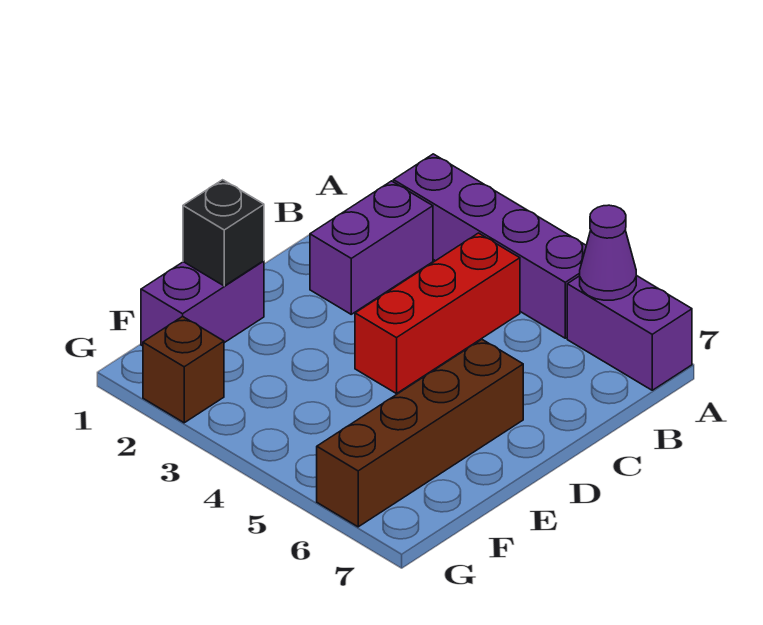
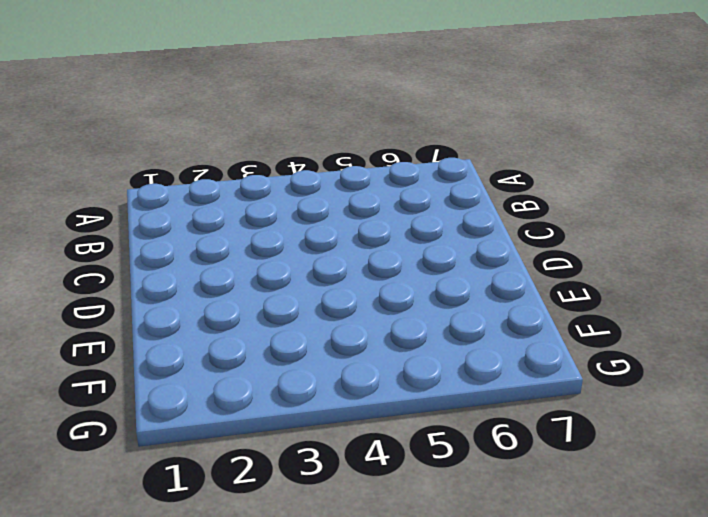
none -> purple brick A2:A5 level 1
none -> purple brick A6:A7 level 1

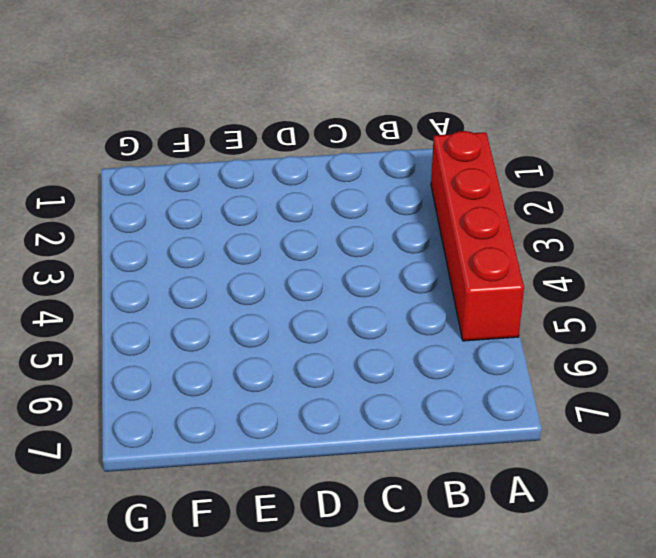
red brick A2:A5 level 1 -> purple brick A2:A5 level 1
none -> purple brick A6:A7 level 1
none -> purple brick B2:C2 level 1

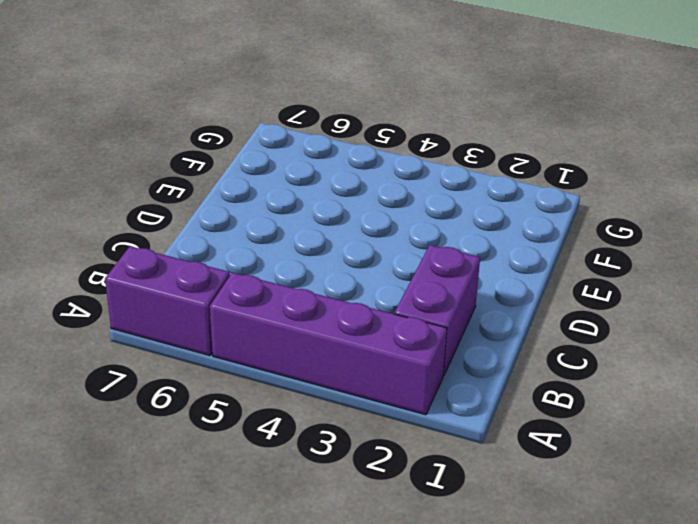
none -> red brick B4:D4 level 1
none -> brown brick D6:G6 level 1

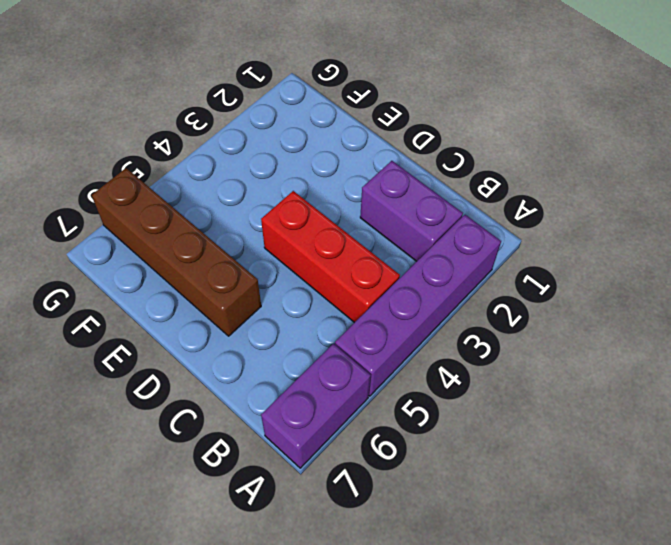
none -> purple brick E1:F1 level 1
none -> brown brick G2 level 1

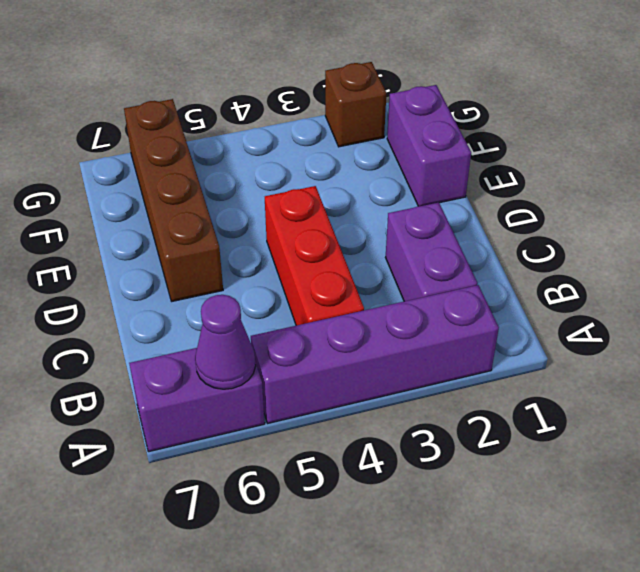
none -> black brick E1 level 2

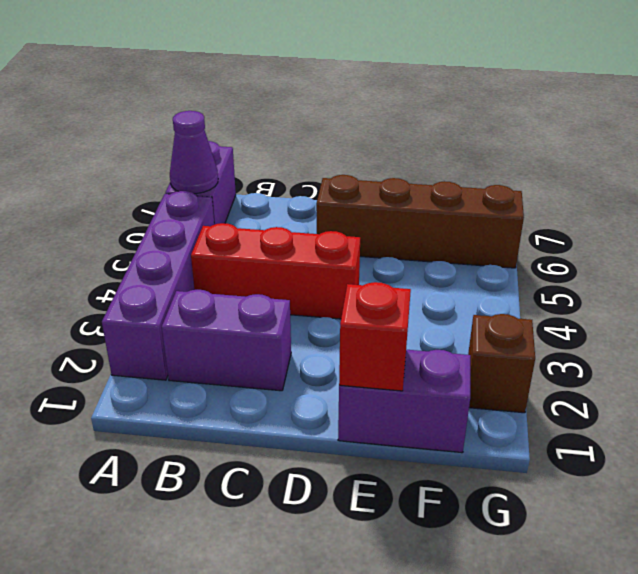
red brick E1 level 2 -> black brick E1 level 2

